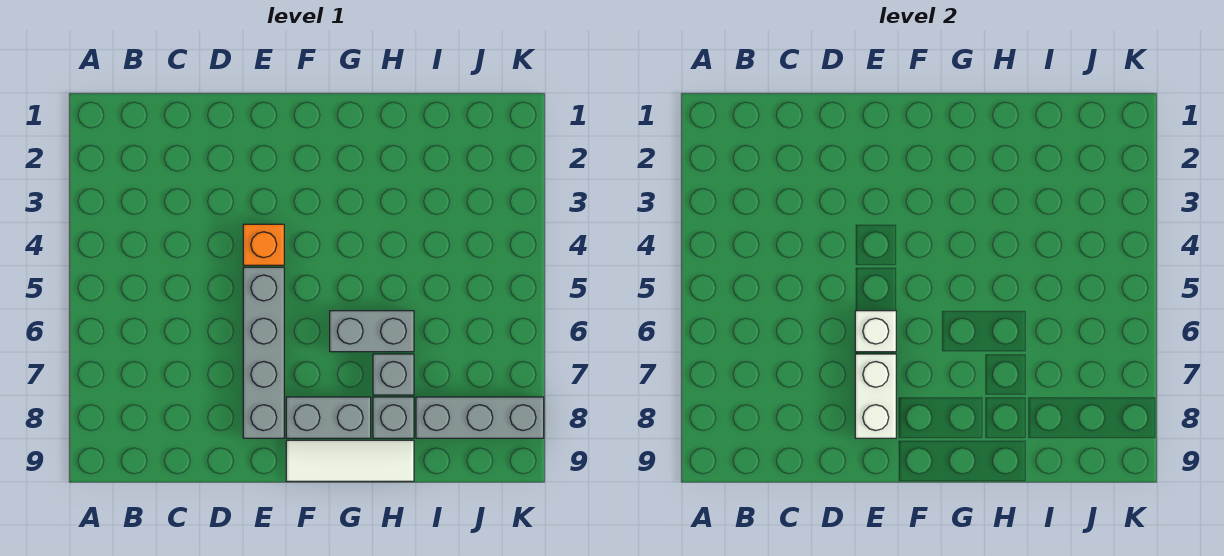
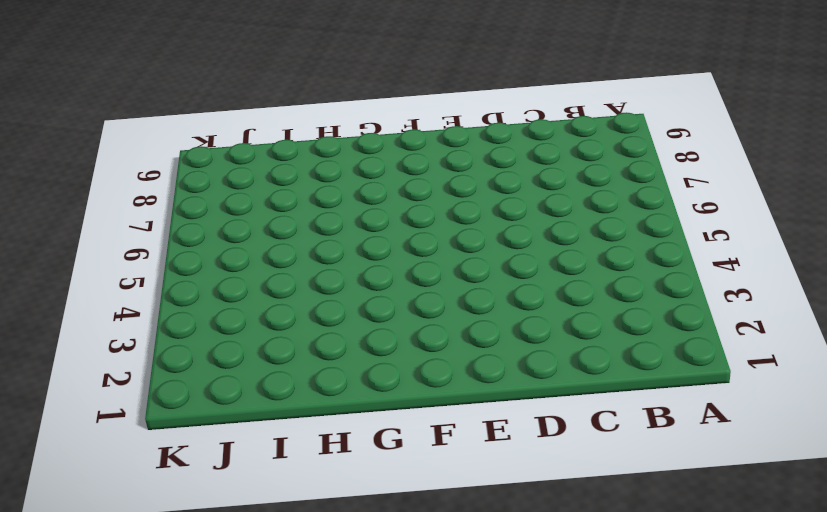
none -> orange brick E4 level 1
none -> grey brick E5:E8 level 1

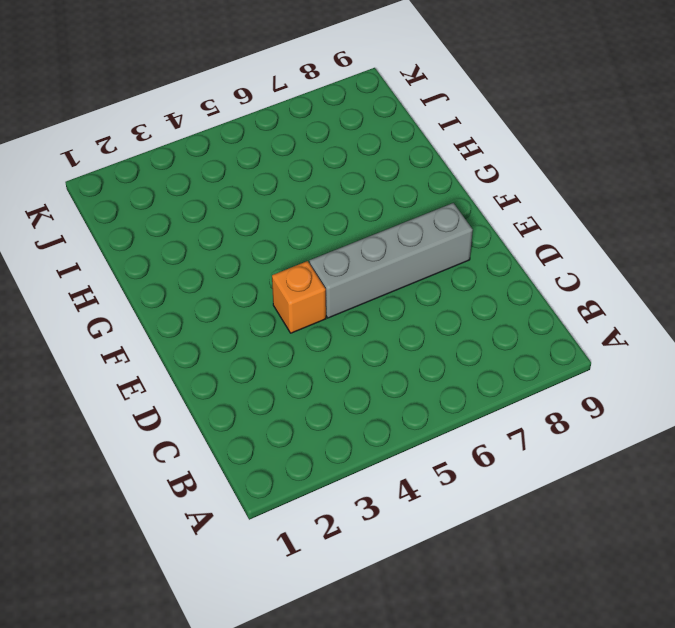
none -> grey brick F8:G8 level 1
none -> white tile F9:H9 level 1

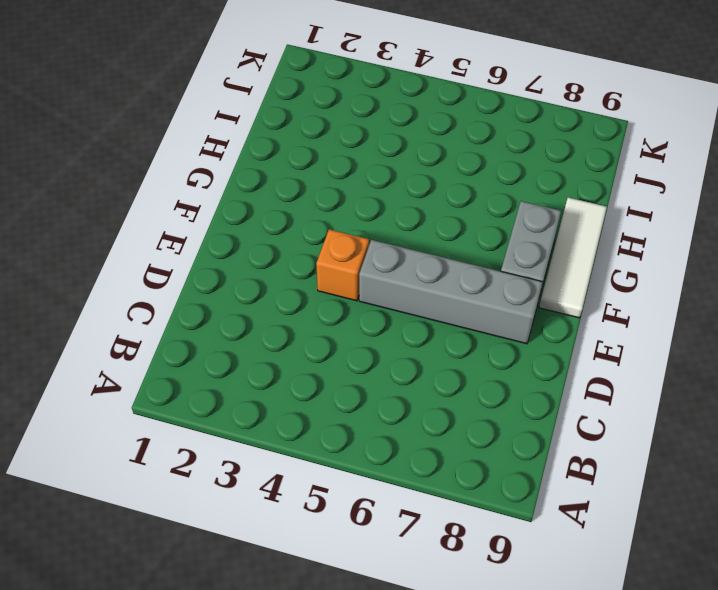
none -> grey brick G6:H6 level 1
none -> grey brick H7 level 1

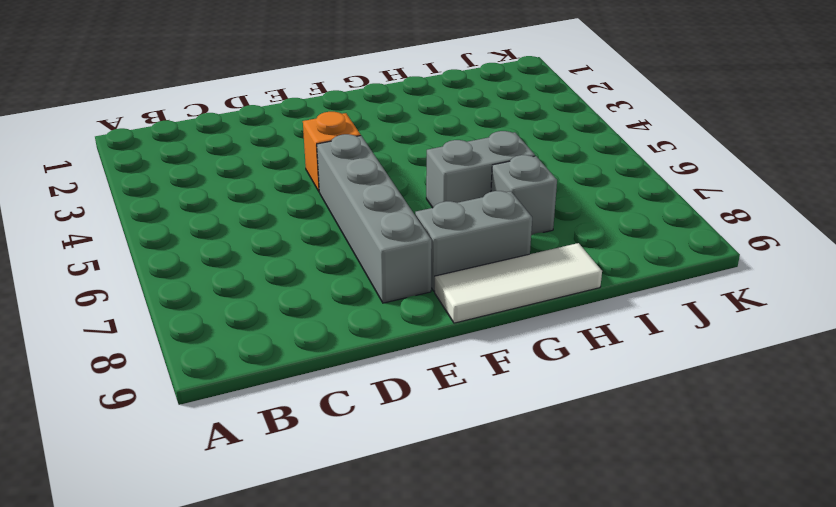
none -> grey brick H8 level 1
none -> grey brick I8:K8 level 1

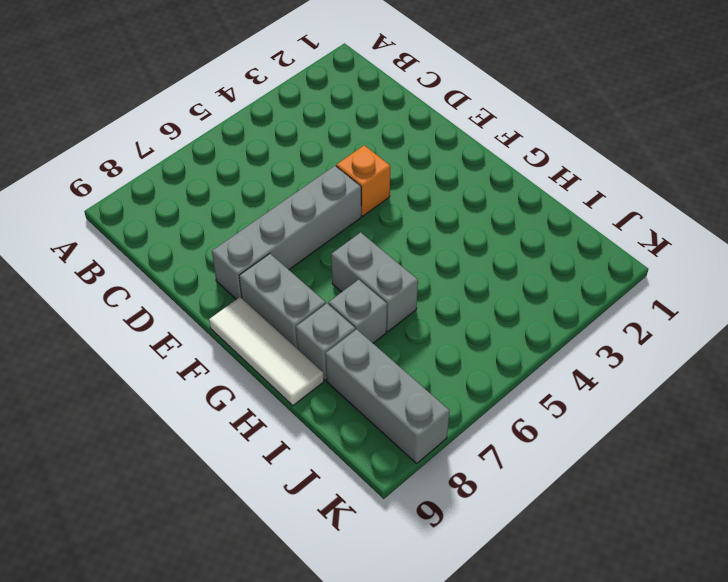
none -> white brick E6 level 2
none -> white brick E7:E8 level 2

